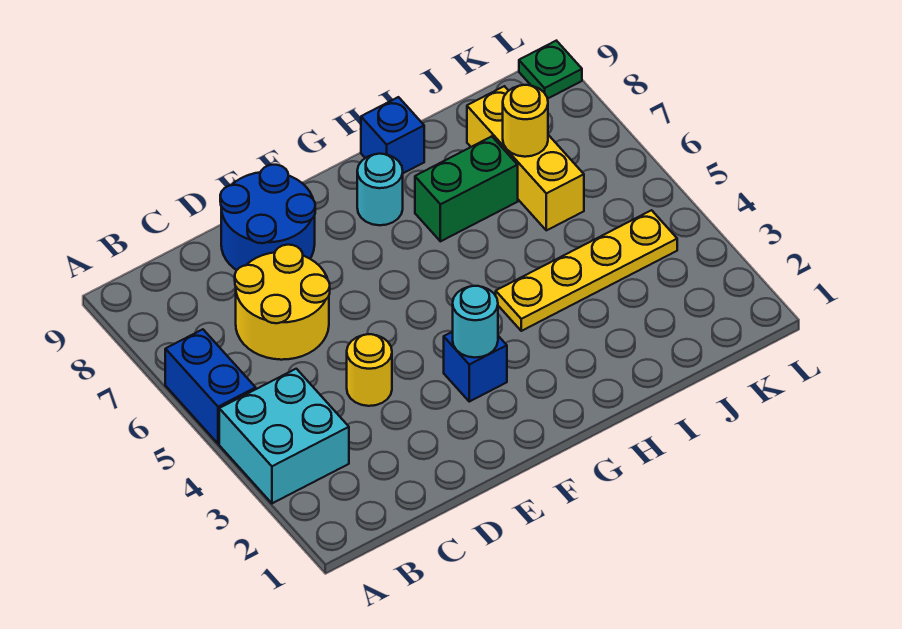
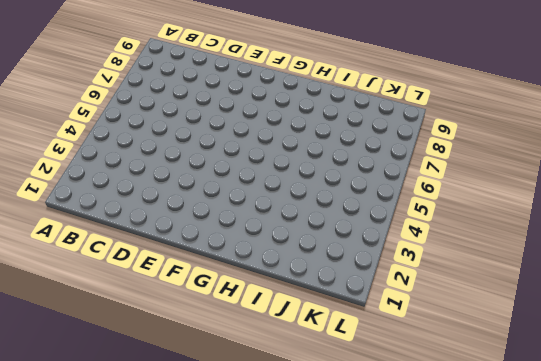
none -> cyan brick A3:B4 level 1
none -> blue brick A5:A6 level 1
none -> yellow round brick C6:D7 level 1

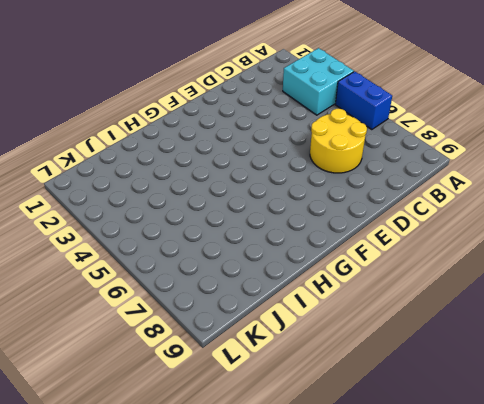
none -> yellow round brick D4 level 1
none -> blue round brick D8:E9 level 1
none -> blue brick F3 level 1

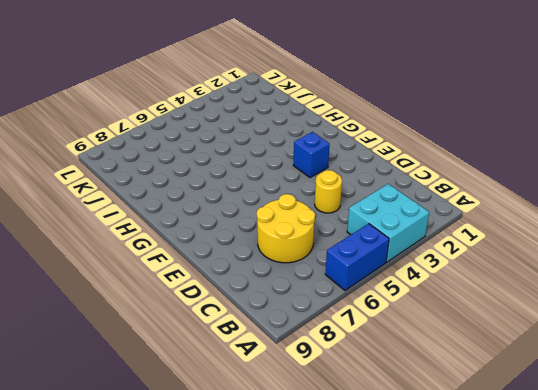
none -> blue round brick D8:E9 level 1
none -> cyan round brick G8 level 1
none -> yellow plate H4:K4 level 1

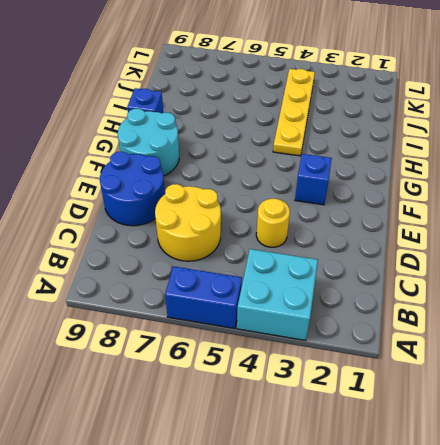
cyan round brick F8:G9 level 1 -> cyan round brick G8 level 1
none -> green brick H7:I7 level 1
none -> yellow brick J6:J8 level 1
none -> green plate L9 level 1

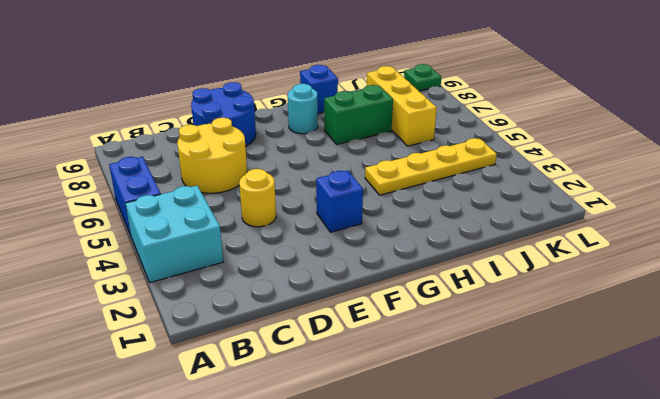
none -> cyan round brick F3 level 2
none -> yellow round brick J7 level 2

